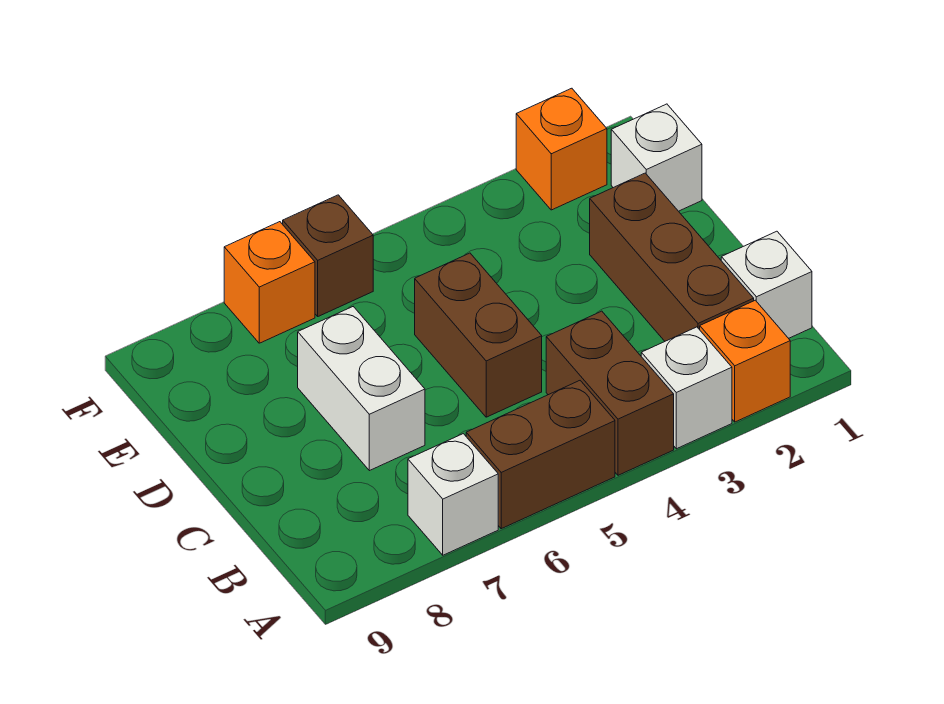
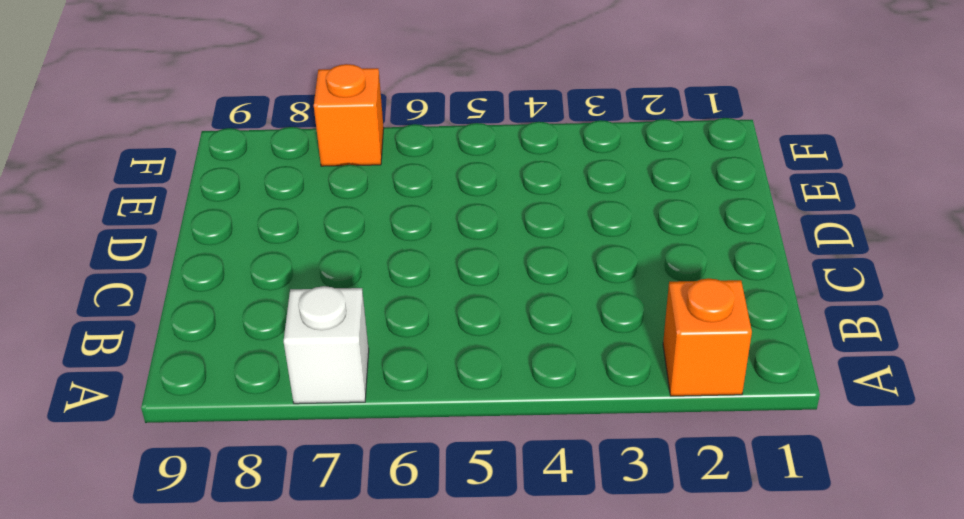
none -> white brick A3 level 1
none -> brown brick A4:B4 level 1
none -> brown brick A5:A6 level 1

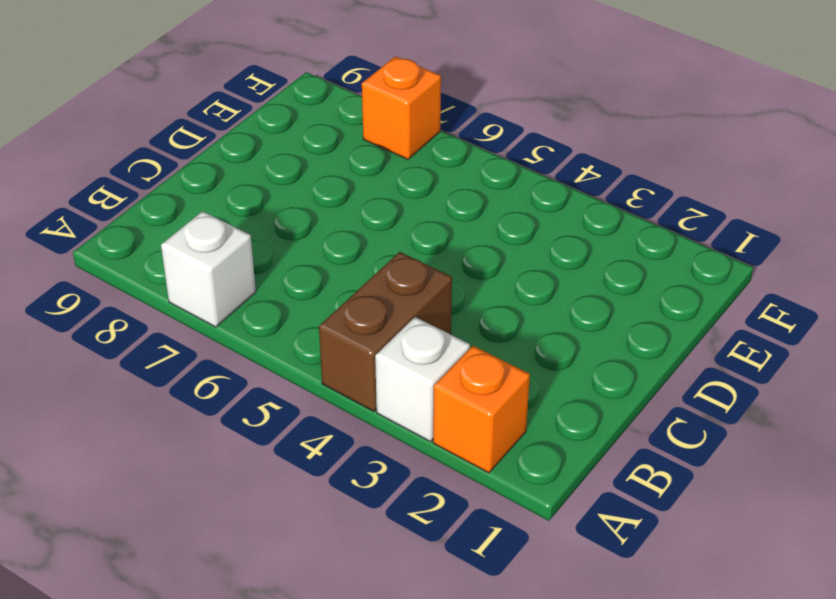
none -> brown brick A5:A6 level 1
none -> white brick B1 level 1
none -> brown brick B2:D2 level 1

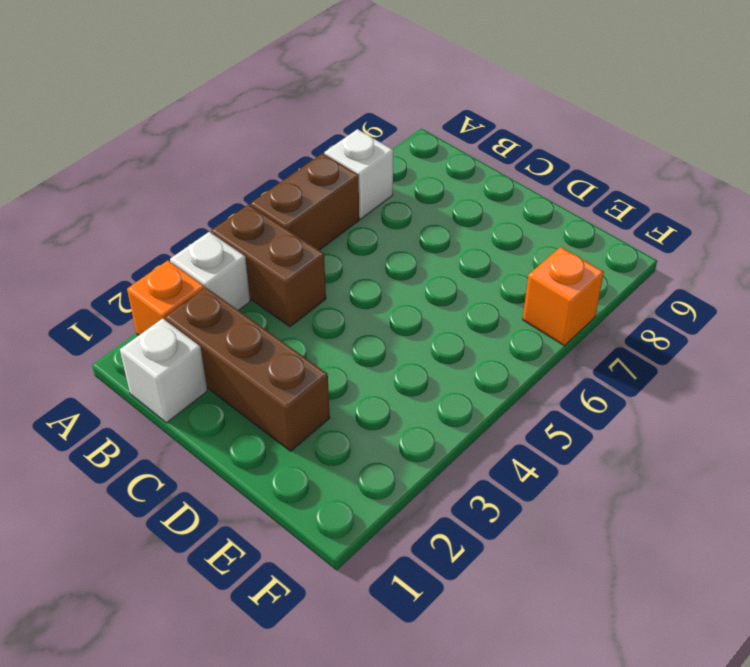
none -> brown brick C5:D5 level 1
none -> white brick C7:D7 level 1
none -> white brick E1 level 1

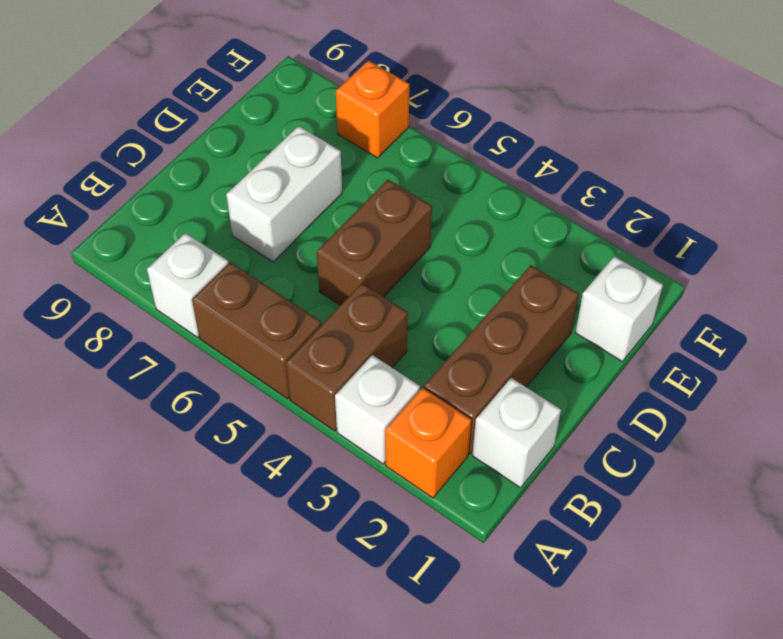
none -> orange brick F2 level 1
none -> brown brick F6 level 1

